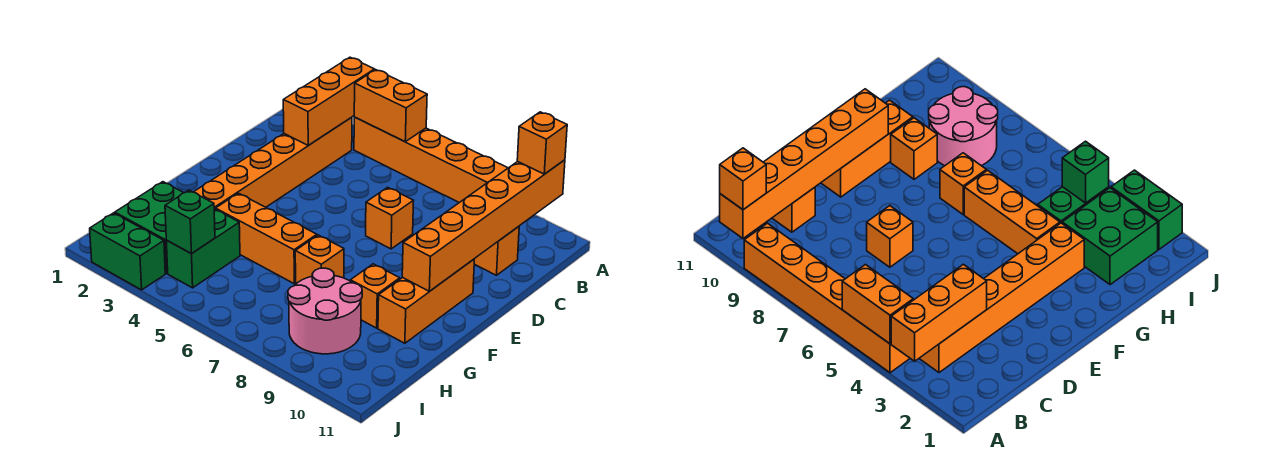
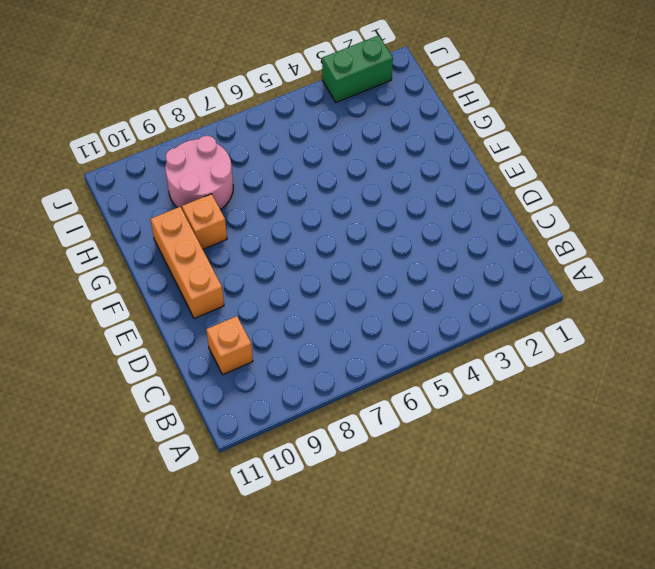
none -> orange brick A4:A9 level 1
none -> orange brick B3:G3 level 1
none -> orange brick D7 level 1

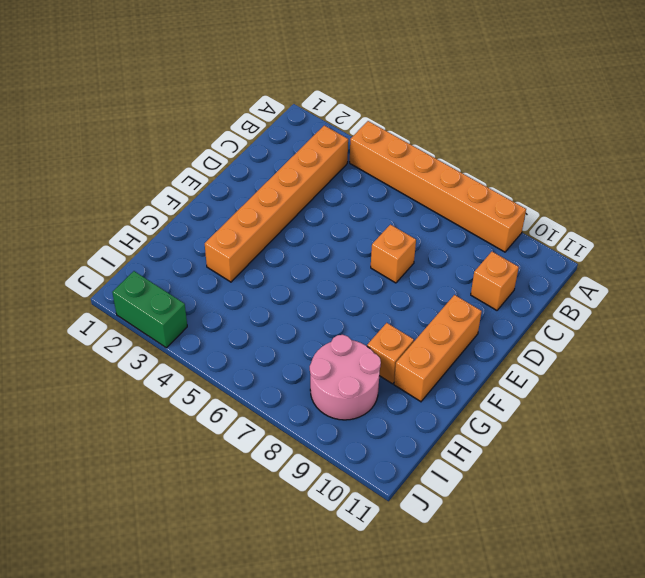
none -> orange brick G4:G6 level 1
none -> orange brick G7 level 1
none -> green brick H2:I3 level 1

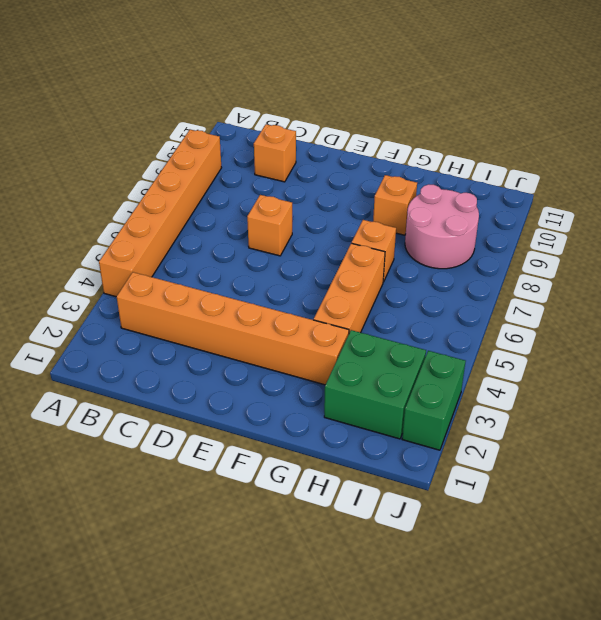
none -> orange brick E10:G10 level 1
none -> green brick H4:I4 level 1
none -> orange brick A3:C3 level 2

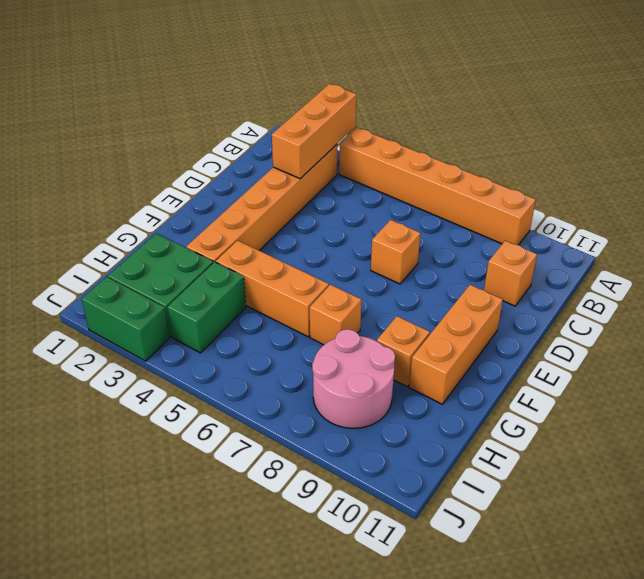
none -> orange brick A4:A5 level 2
none -> orange brick A10:F10 level 2
none -> green brick I4 level 2

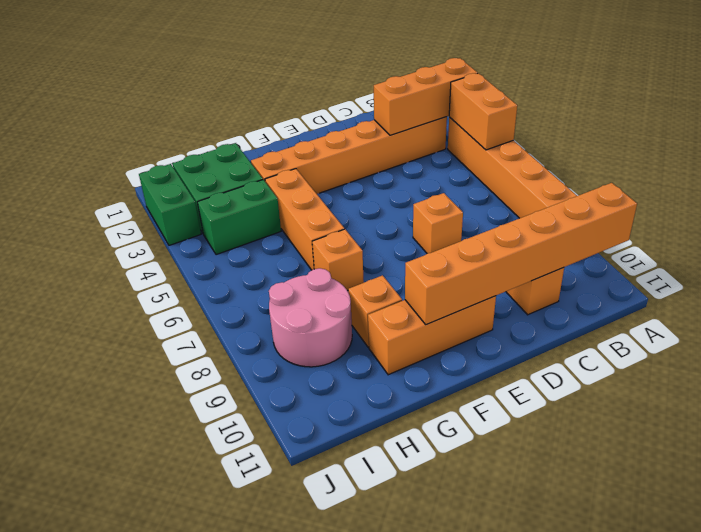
none -> green brick I4 level 2
none -> orange brick A10 level 3

